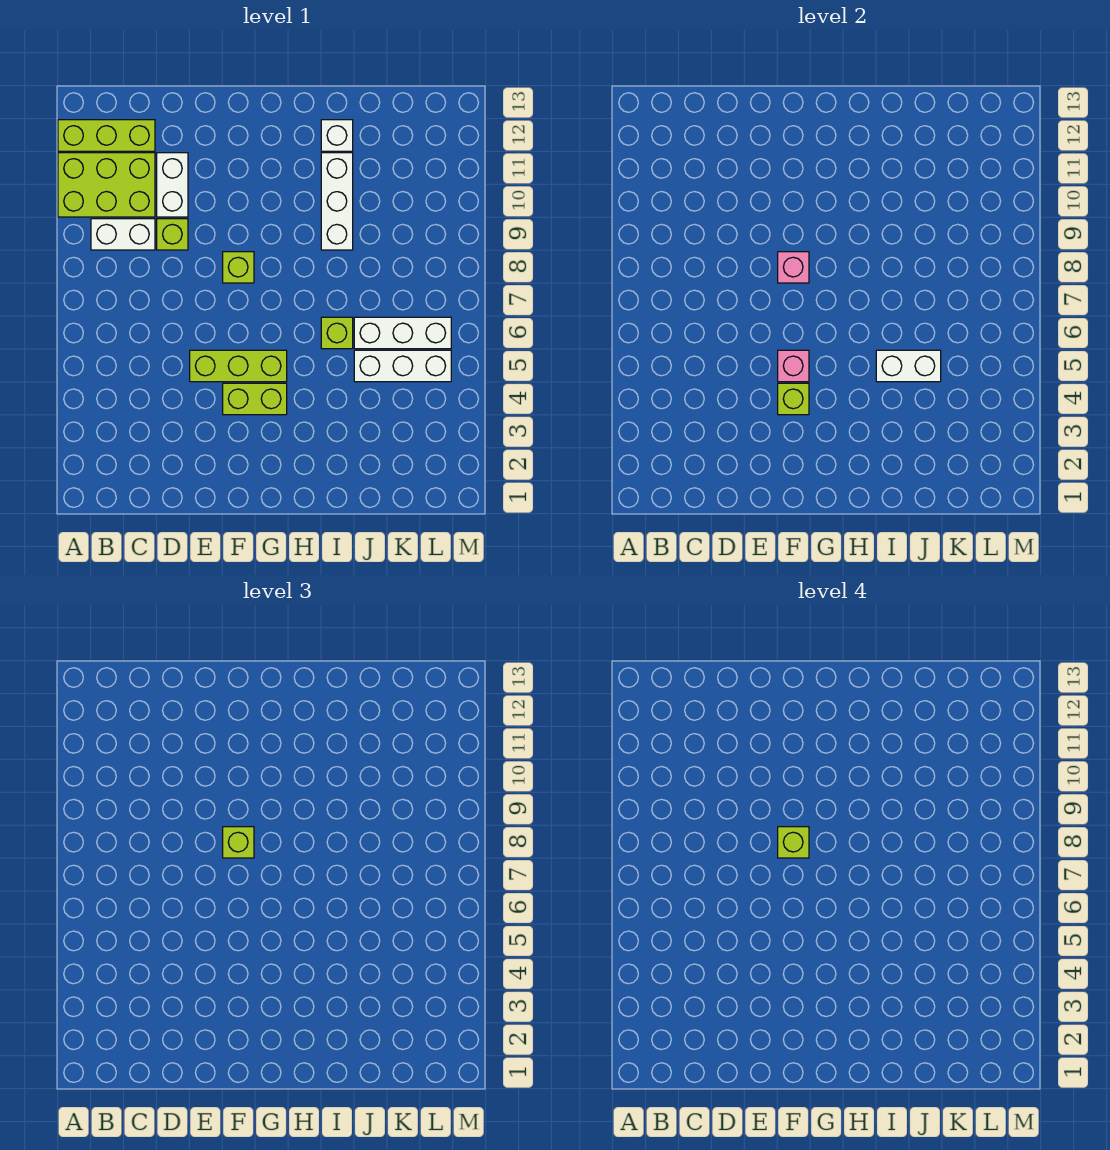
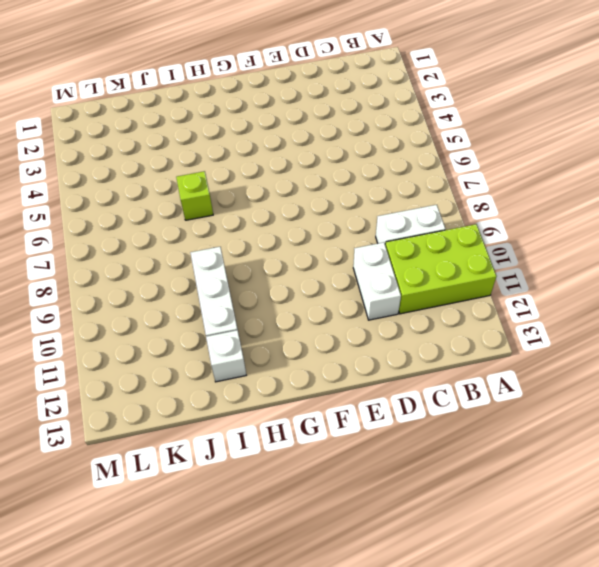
none -> lime brick A12:C12 level 1
none -> lime brick D9 level 1
none -> lime brick E5:G5 level 1

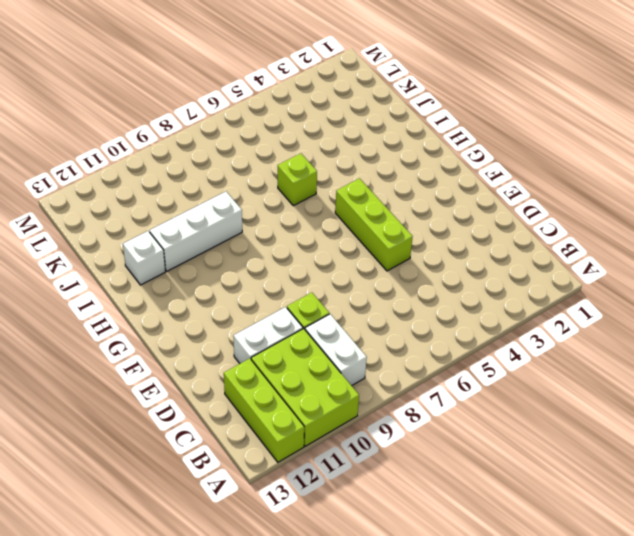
none -> lime brick F4:G4 level 1
none -> lime brick F8 level 1
none -> white brick J5:L5 level 1

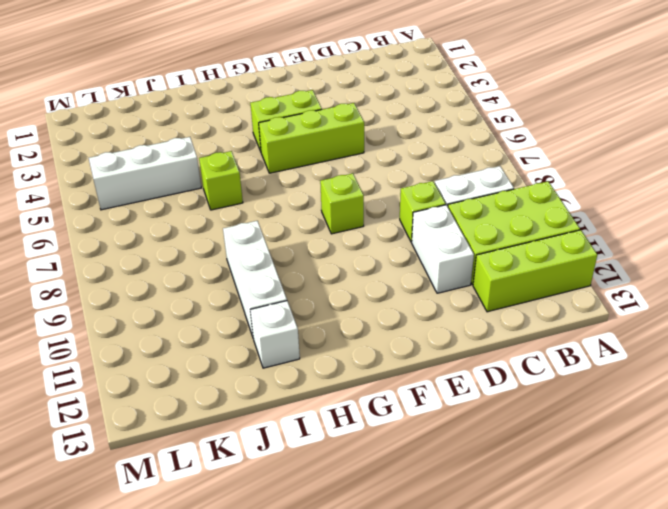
none -> white brick J6:L6 level 1
none -> lime brick F4 level 2
none -> pink brick F5 level 2

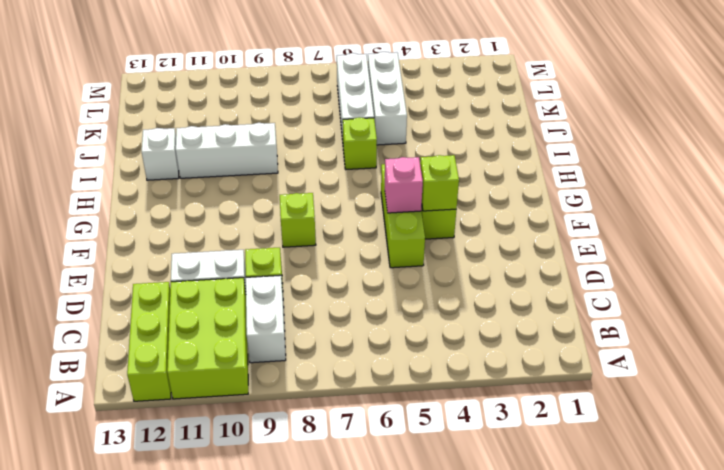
none -> pink brick F8 level 2
none -> white brick I5:J5 level 2
none -> lime brick F8 level 3

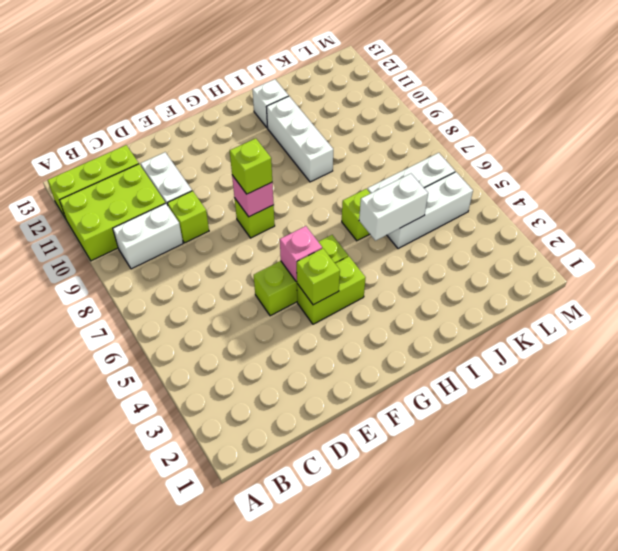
none -> lime brick F8 level 4

